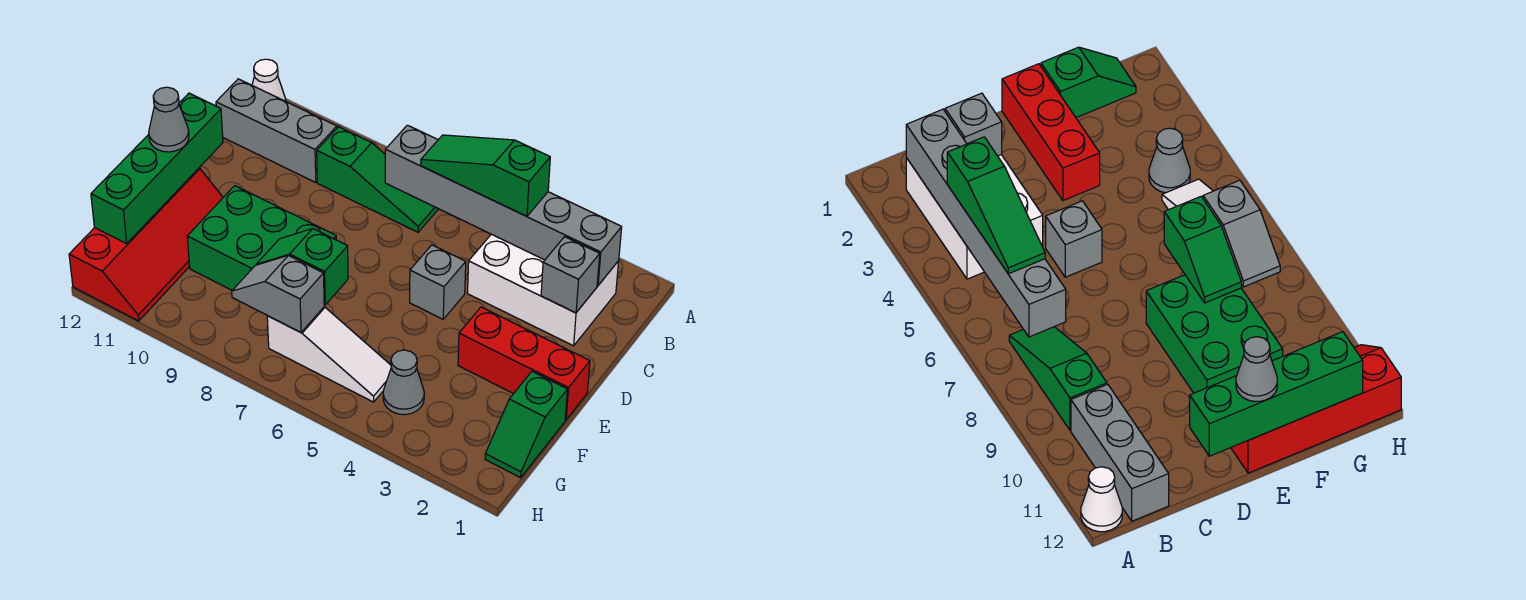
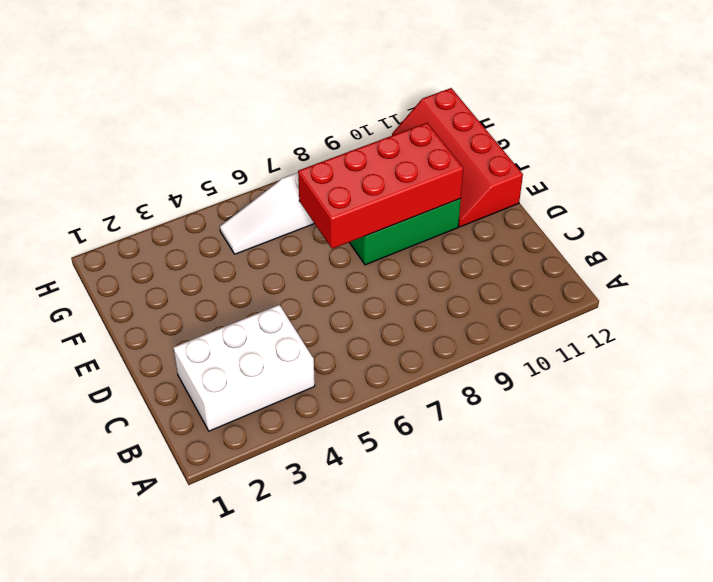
red brick E7:F10 level 2 -> green slope F7:F8 level 2 top 7
none -> white cone A12 level 1
none -> green slope B7:B9 level 1 top 9
none -> grey brick B10:B12 level 1

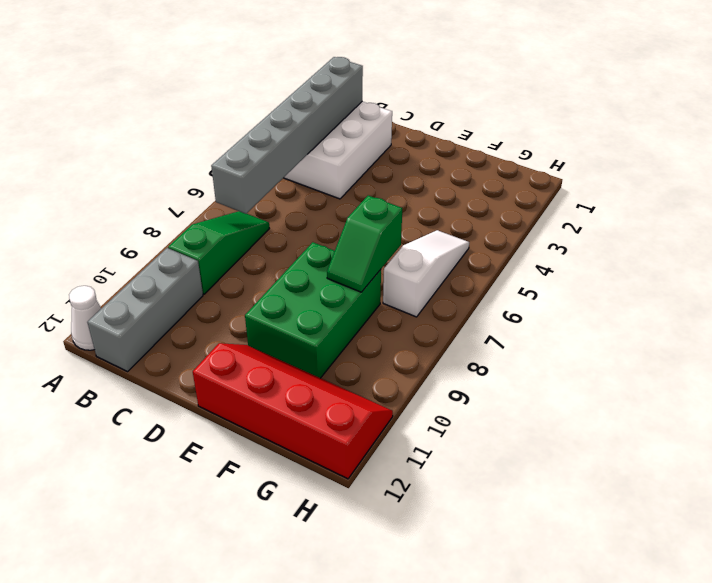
none -> grey brick D5 level 1
none -> red brick E1:E3 level 1
none -> green slope F1:G1 level 1 top F

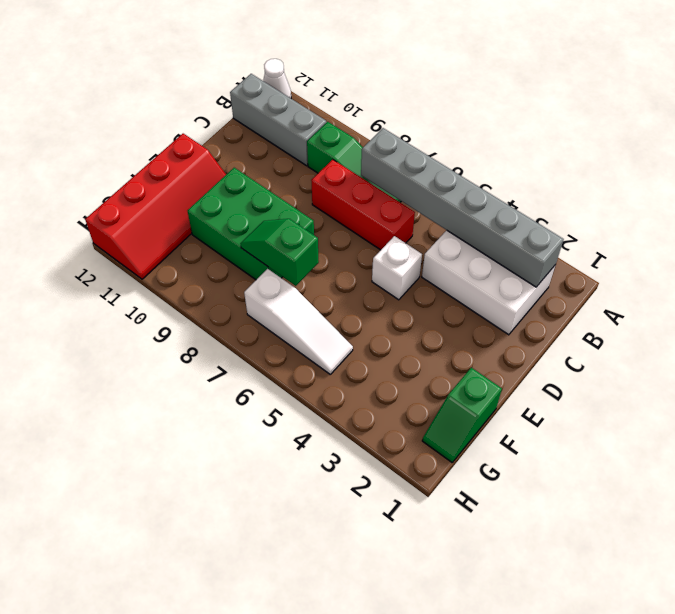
red brick C6:C8 level 1 -> red brick E1:E3 level 1
white brick D5 level 1 -> grey brick D5 level 1
none -> grey cone G4 level 1
none -> grey brick C2 level 2
none -> green brick D12:G12 level 2

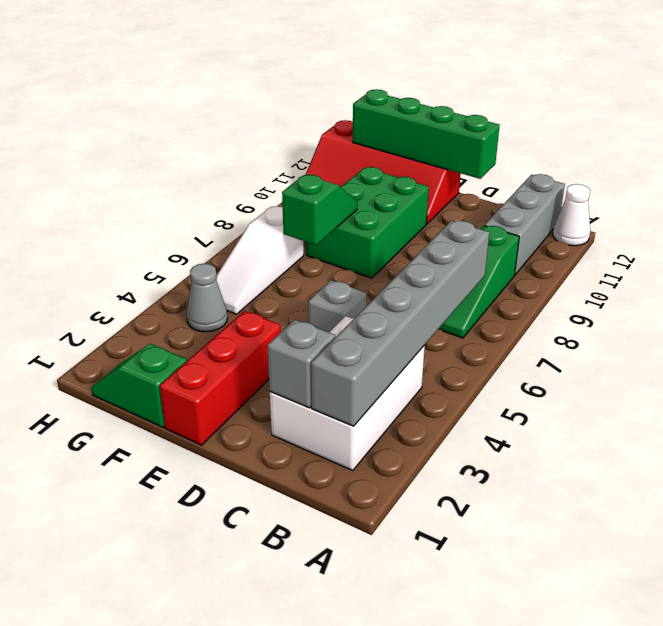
none -> grey slope G7:G8 level 2 top 7
none -> green slope B4:B6 level 3 top 4
none -> grey cone E12 level 3

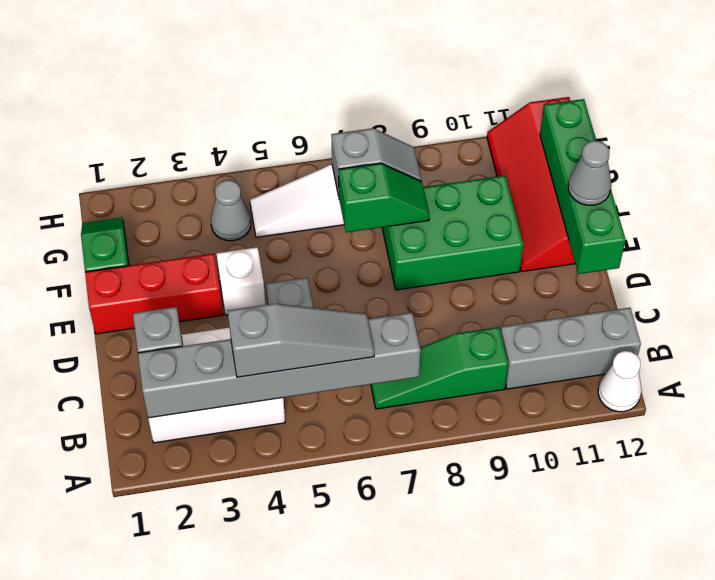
grey slope B4:B6 level 3 top 4 -> green slope B4:B6 level 3 top 4
white brick E4 level 1 -> none

